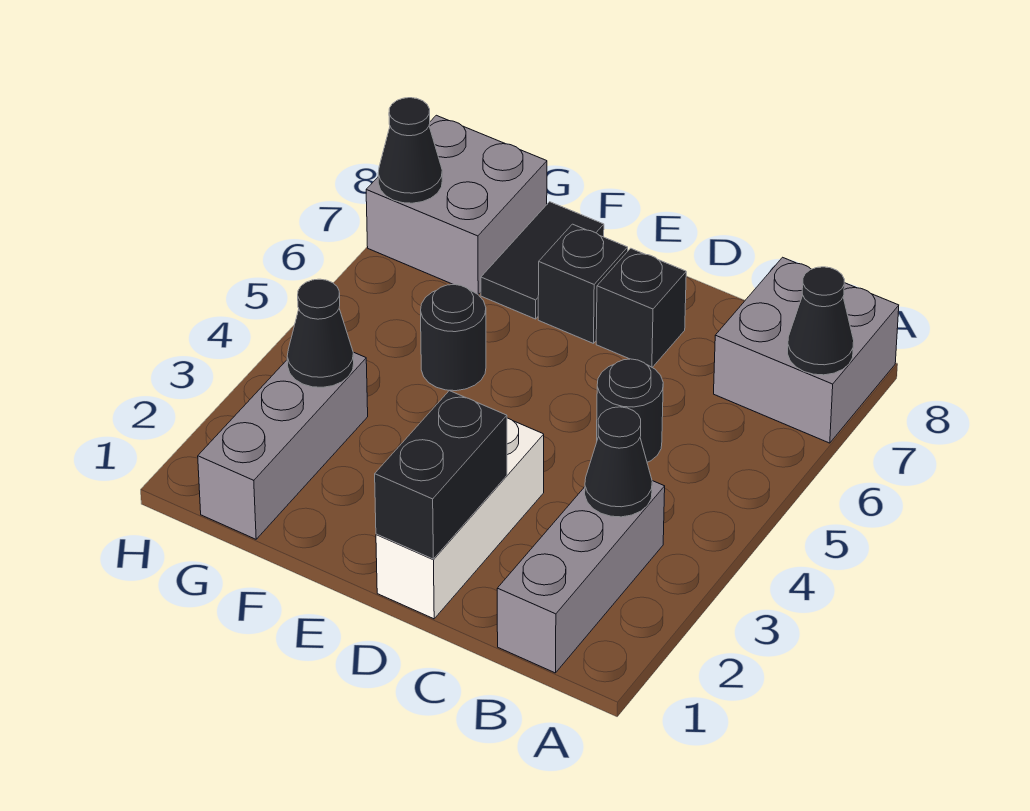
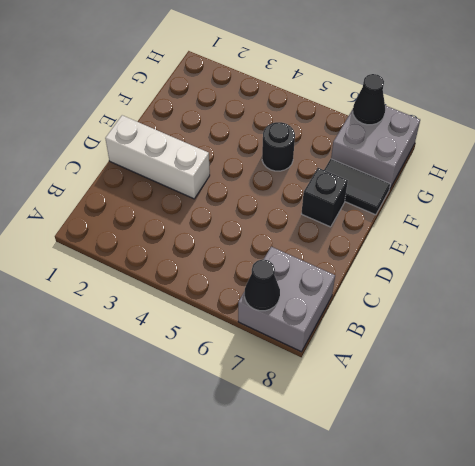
none -> grey brick B1:B3 level 1
none -> black round brick C5 level 1
none -> black brick D7 level 1

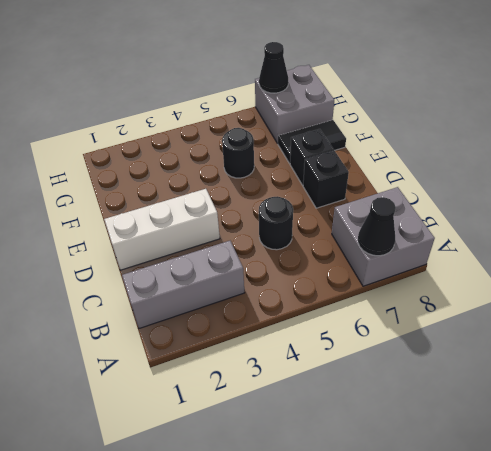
none -> grey brick G1:G3 level 1
none -> black cone B3 level 2
none -> black brick D1:D2 level 2

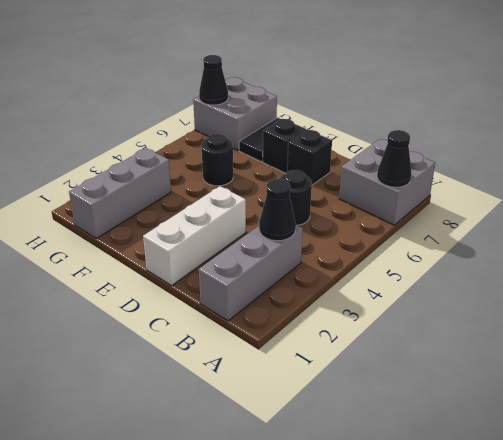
none -> black brick D1:D2 level 2
none -> black cone G3 level 2

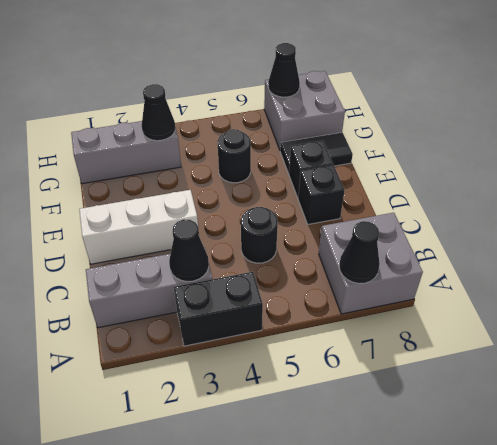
black brick A3:A4 level 1 -> black brick D1:D2 level 2

